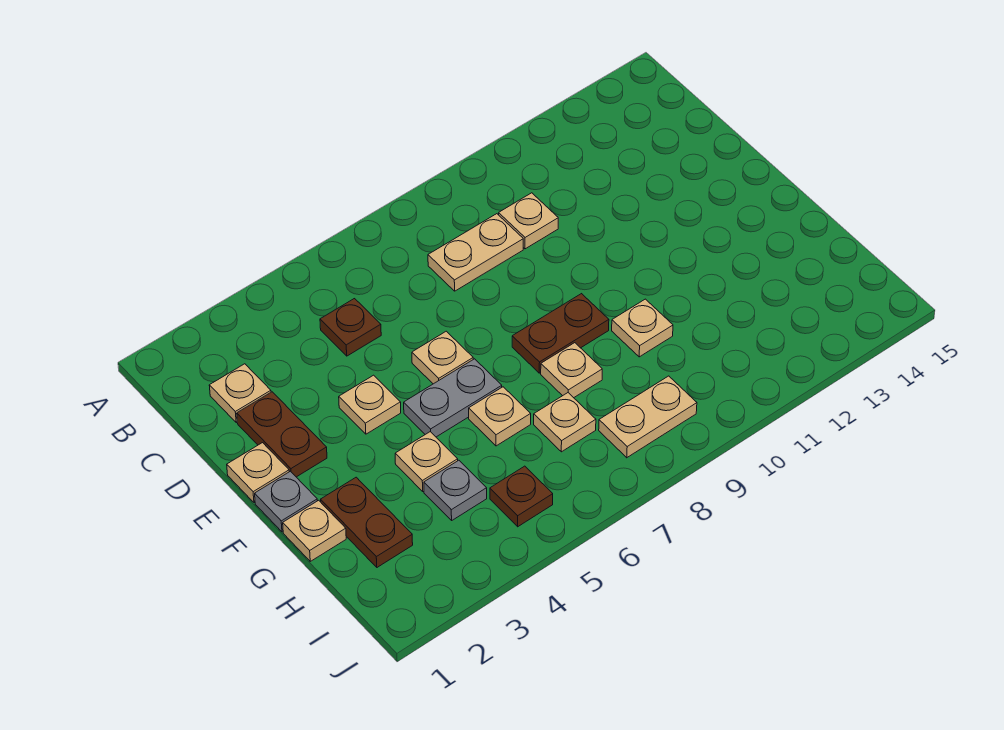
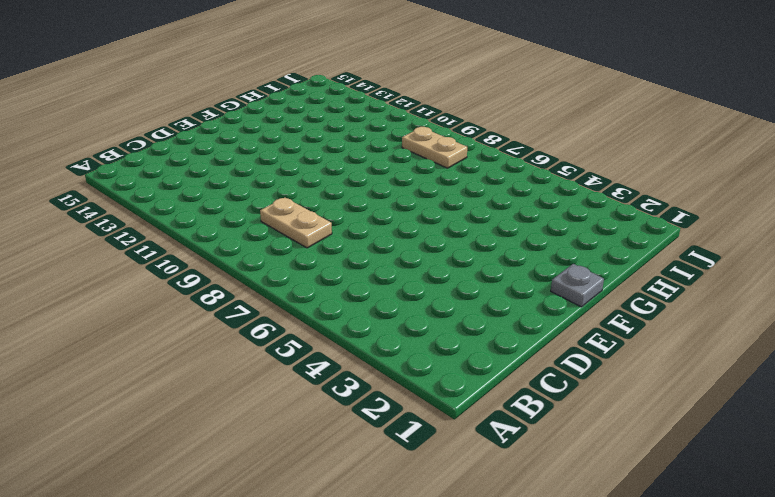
none -> tan plate C2 level 1
none -> brown plate C5 level 1
none -> tan plate C10 level 1

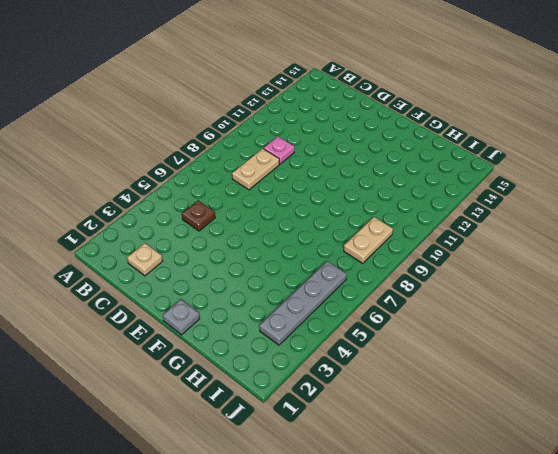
pink plate C10 level 1 -> tan plate C10 level 1
grey plate I3:I6 level 1 -> brown plate I5 level 1
none -> brown plate D2:E2 level 1
none -> tan plate E1 level 1
none -> tan plate E4 level 1

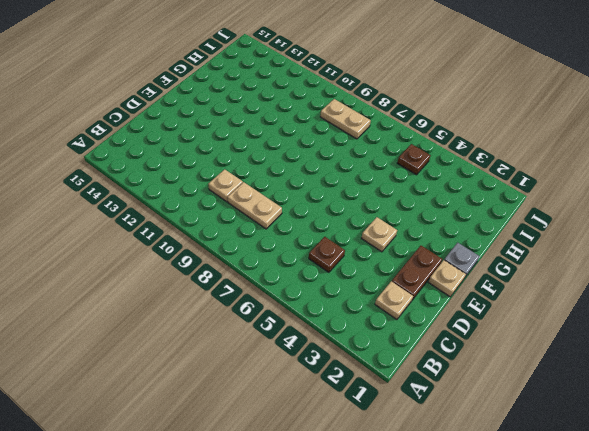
none -> tan plate E6 level 1
none -> grey plate F5:F6 level 1
none -> brown plate F8:F9 level 1

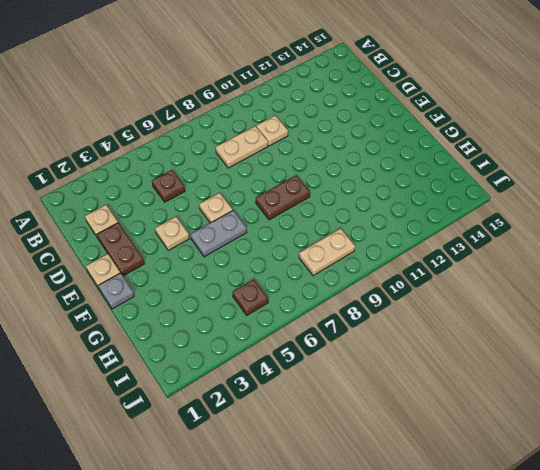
none -> tan plate G1 level 1
none -> brown plate G2:H2 level 1
none -> tan plate G4 level 1

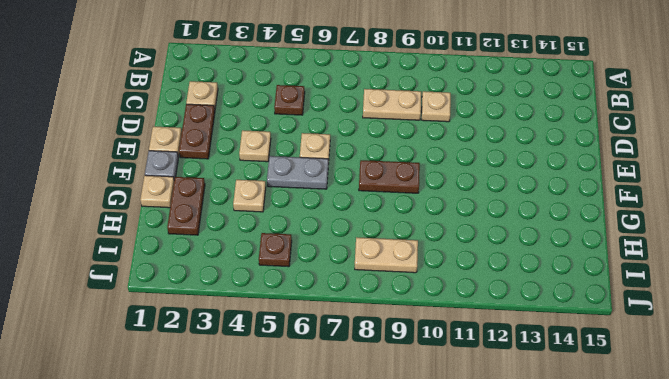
none -> tan plate G6 level 1
none -> tan plate G8 level 1
none -> tan plate G10 level 1

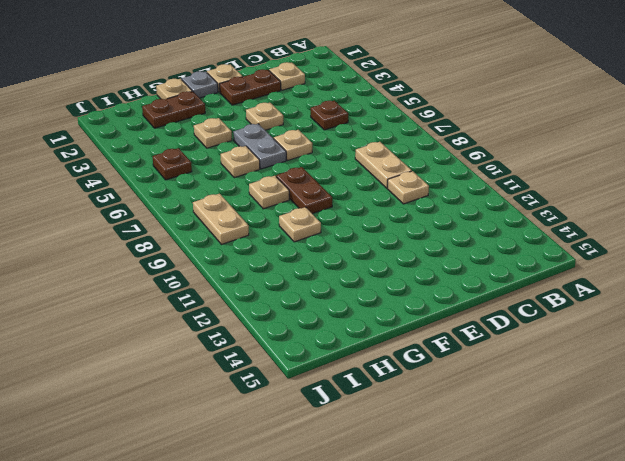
none -> grey plate H4 level 1
none -> tan plate H7 level 1

